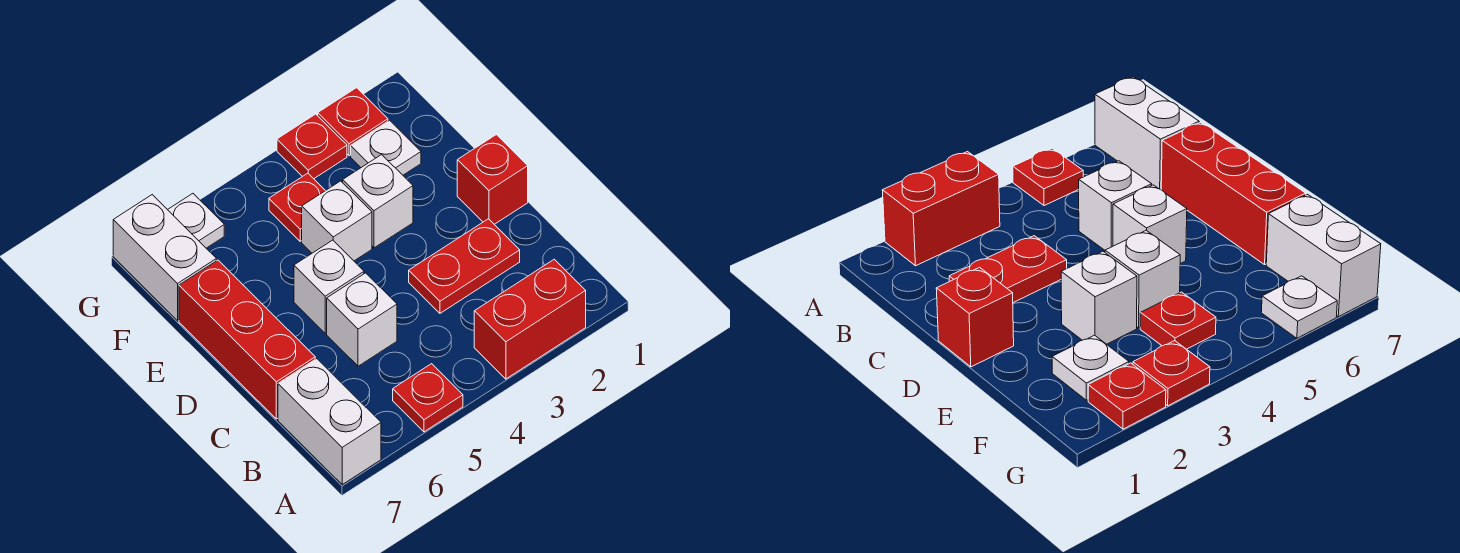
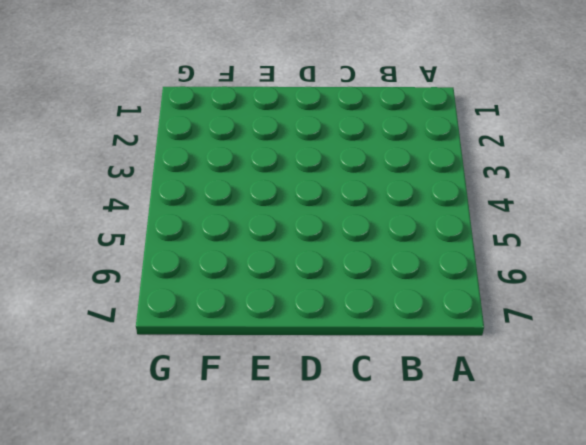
none -> red brick A2:A3 level 1
none -> red plate A5 level 1
none -> white brick A7:B7 level 1

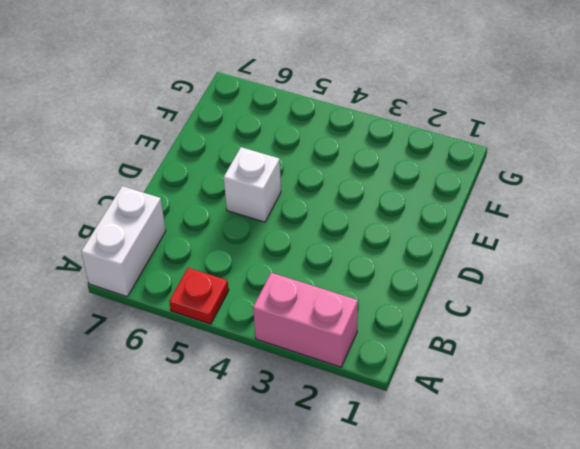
pink brick A2:A3 level 1 -> red brick A2:A3 level 1
none -> red plate C2:C3 level 1
none -> white brick C5 level 1
none -> red brick C7:E7 level 1

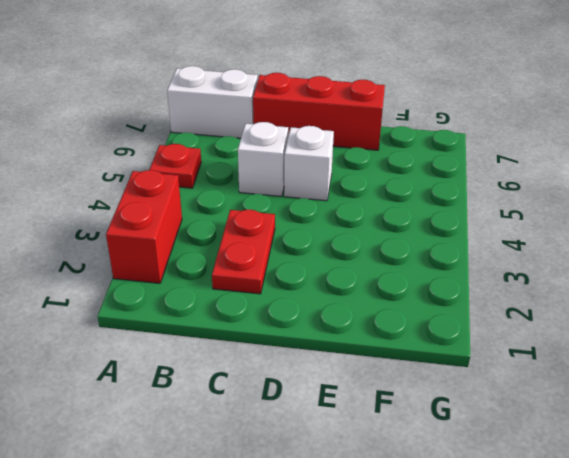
none -> red brick D1 level 1
none -> white brick E3 level 1
none -> white brick E4 level 1

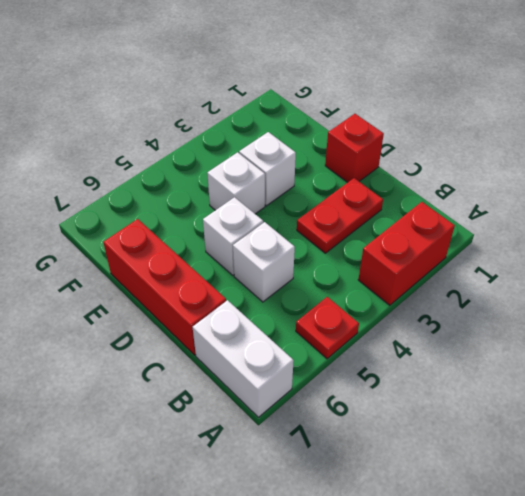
none -> white plate F2 level 1
none -> red plate F4 level 1
none -> white brick F7:G7 level 1

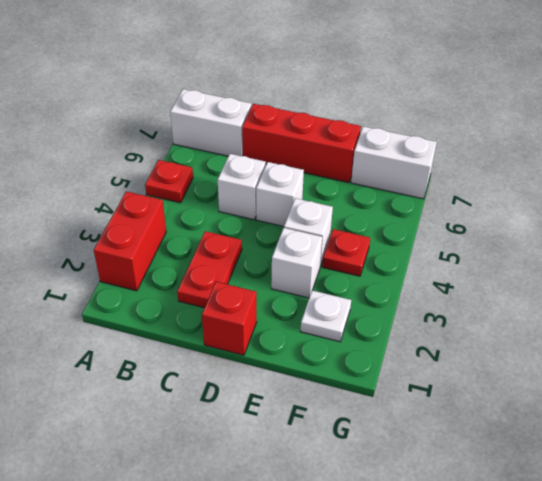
none -> red plate G2 level 1
none -> red plate G3 level 1
none -> white plate G6 level 1

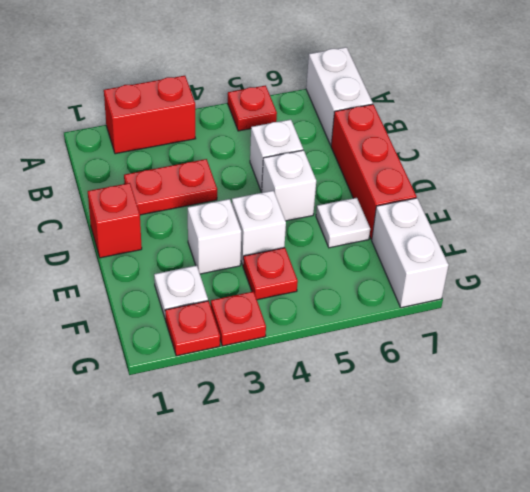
white plate E6 level 1 -> white plate G6 level 1

